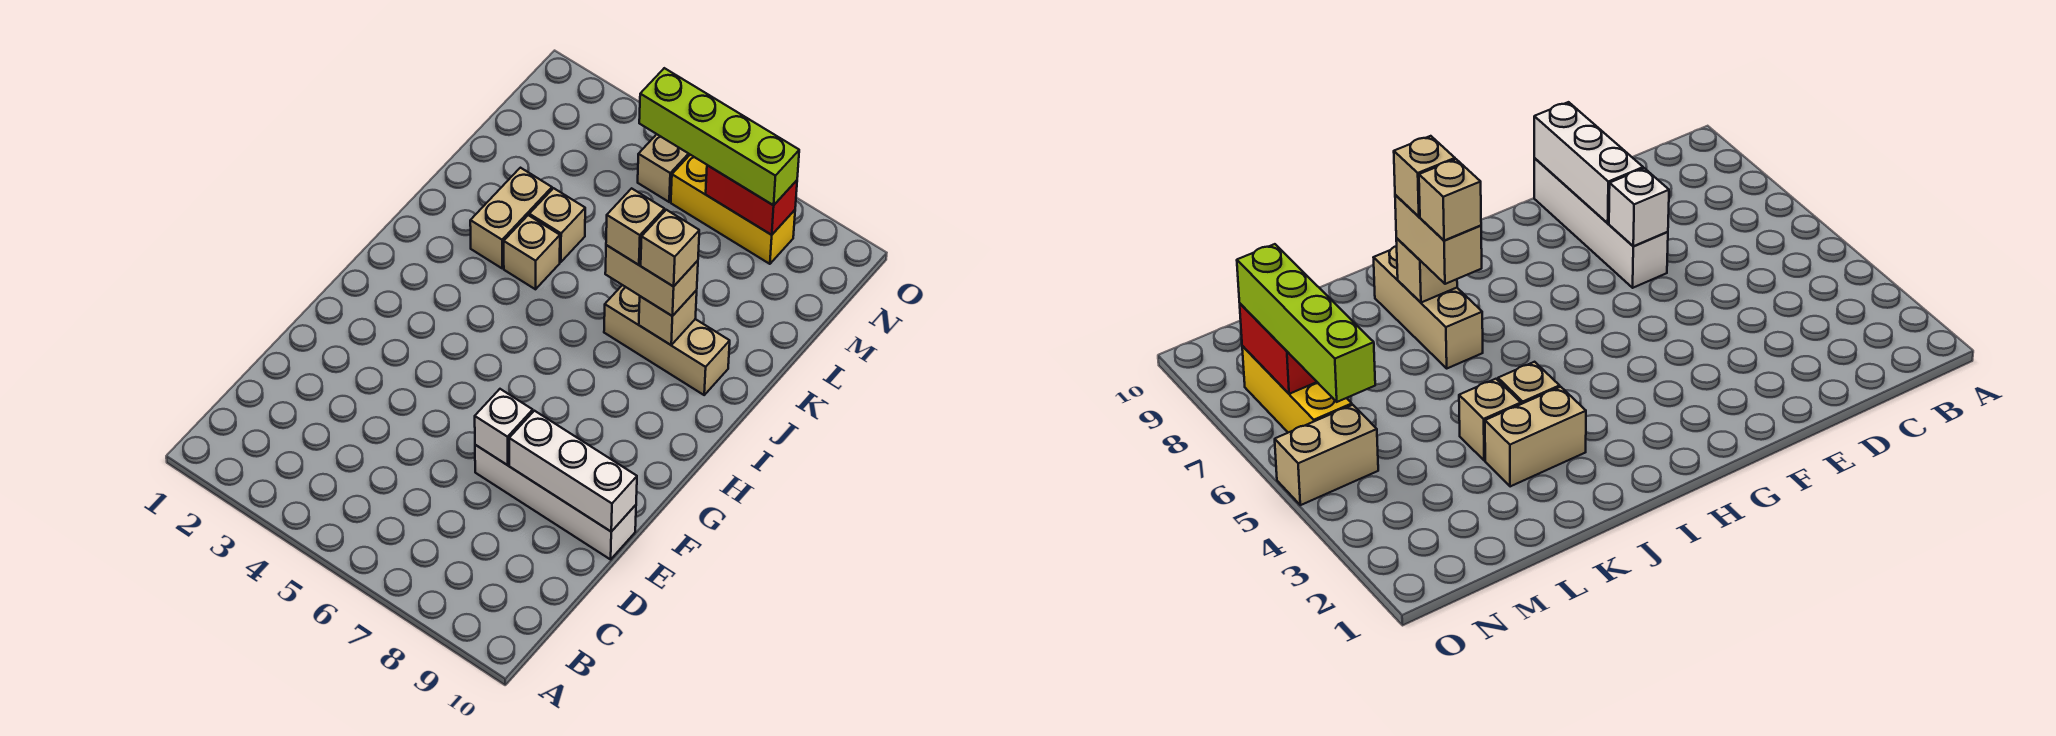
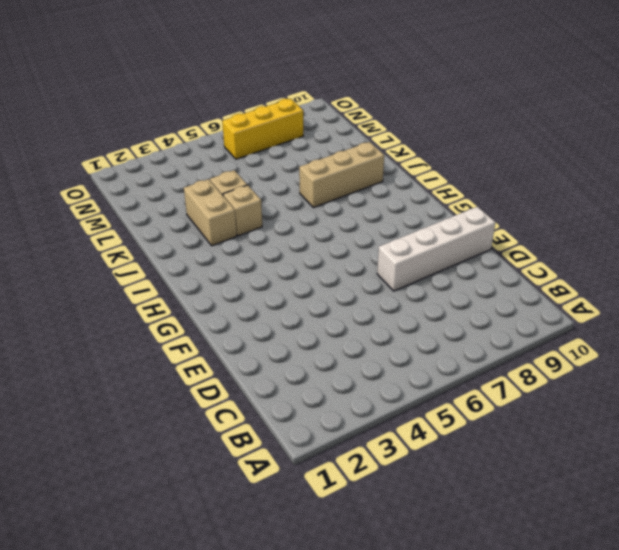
none -> tan brick N5:O5 level 1
none -> white brick E7 level 2
none -> white brick E8:E10 level 2

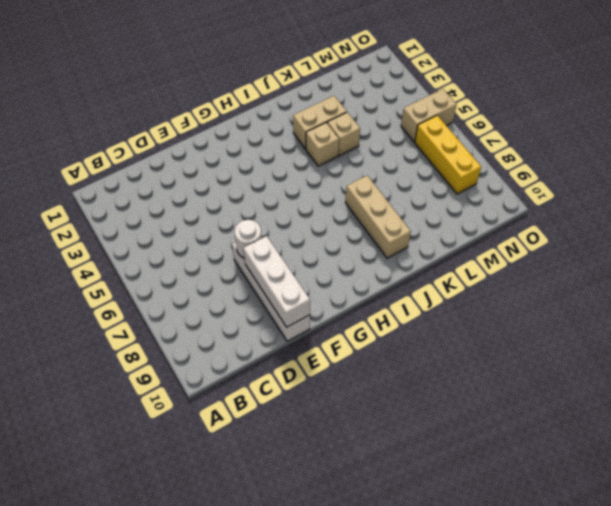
white round brick E7 level 2 -> white brick E7 level 2
none -> tan brick J8 level 2
none -> red brick N7:N8 level 2
none -> tan brick J7:J8 level 3

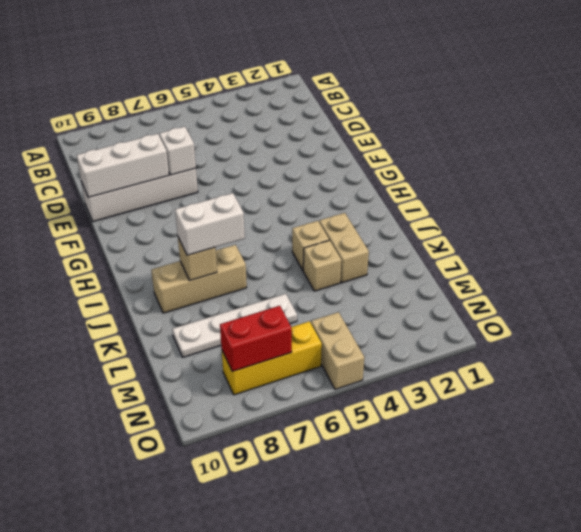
white brick J7:J8 level 3 -> tan brick J7:J8 level 3
white plate L6:L9 level 1 -> none
none -> lime brick N5:N8 level 3
none -> tan brick J7 level 4
none -> tan brick J8 level 4

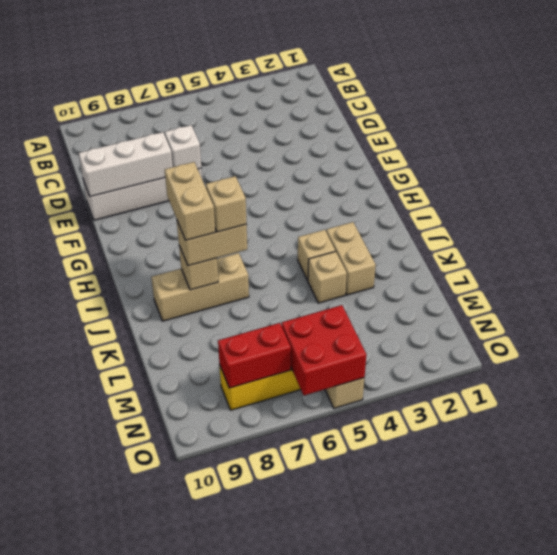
tan brick I8:J8 level 4 -> tan brick J8 level 4
red brick N5:O6 level 2 -> none
none -> lime brick N5:N8 level 3

